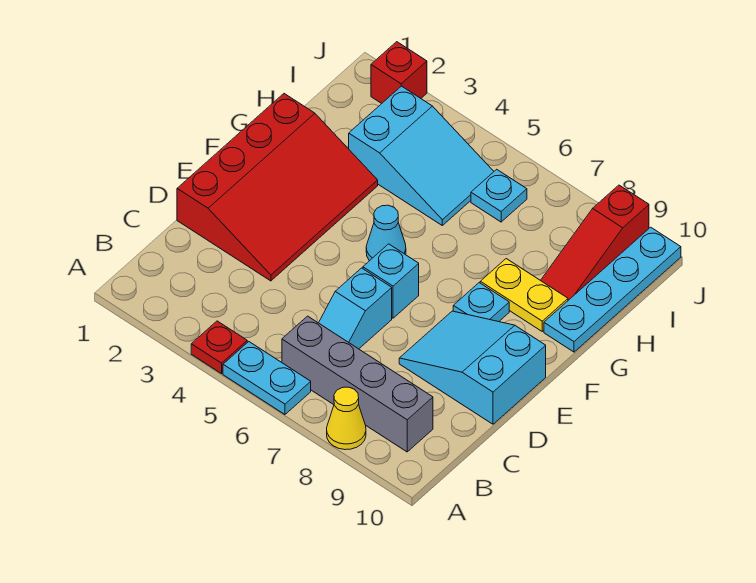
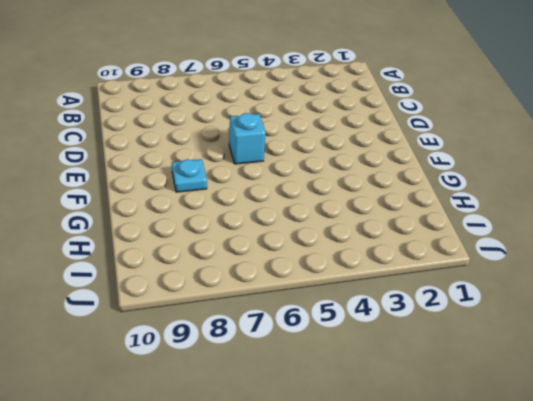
none -> red plate A4 level 1
none -> cyan plate A5:A6 level 1
none -> yellow cone A8 level 1

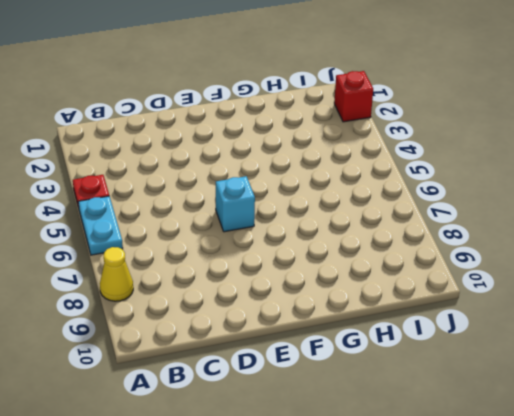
none -> grey brick B6:B9 level 1
none -> cyan slope C6:D6 level 1 top D
none -> red slope D1:G3 level 1 top 1

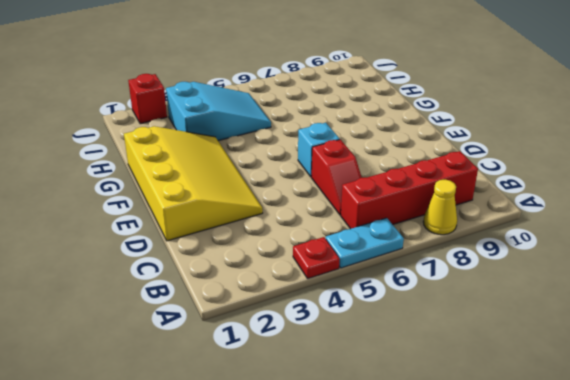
red brick B6:B9 level 1 -> grey brick B6:B9 level 1
red slope C6:D6 level 1 top D -> cyan slope C6:D6 level 1 top D
yellow slope D1:G3 level 1 top 1 -> red slope D1:G3 level 1 top 1
none -> cyan slope D8:E10 level 1 top 10
none -> cyan cone F5 level 1
none -> cyan plate F8 level 1

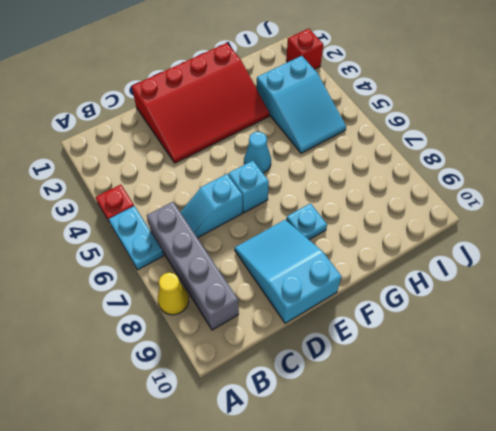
none -> yellow plate G8:G9 level 1
none -> cyan plate G10:J10 level 1
none -> red slope H9:J9 level 1 top J

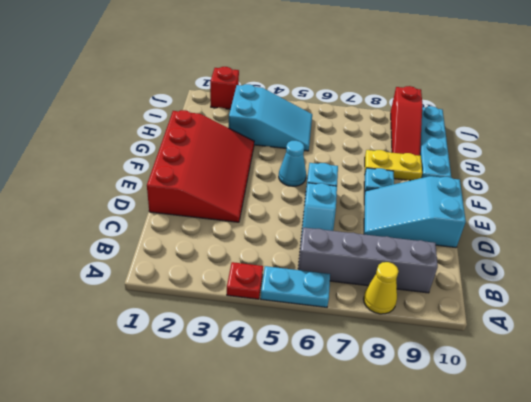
none -> cyan plate I6 level 1

